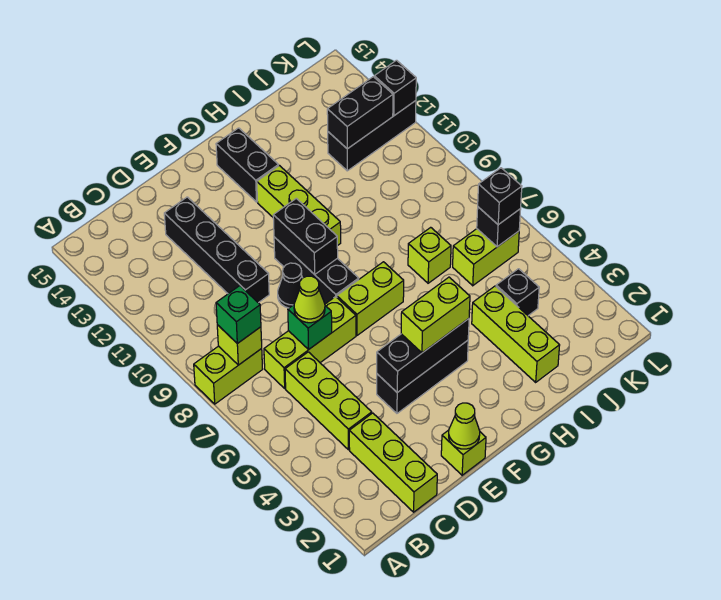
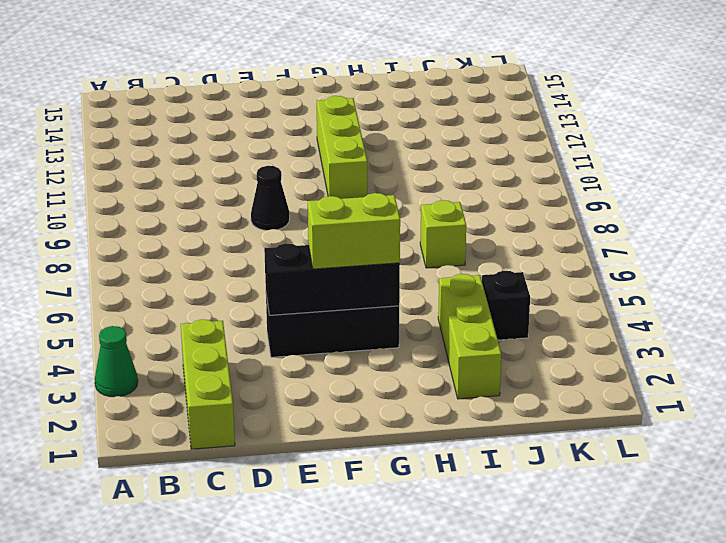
green cone A3 level 1 -> none
none -> lime brick A8:B8 level 1
none -> lime brick C4:C6 level 1
none -> lime brick C7:E7 level 1

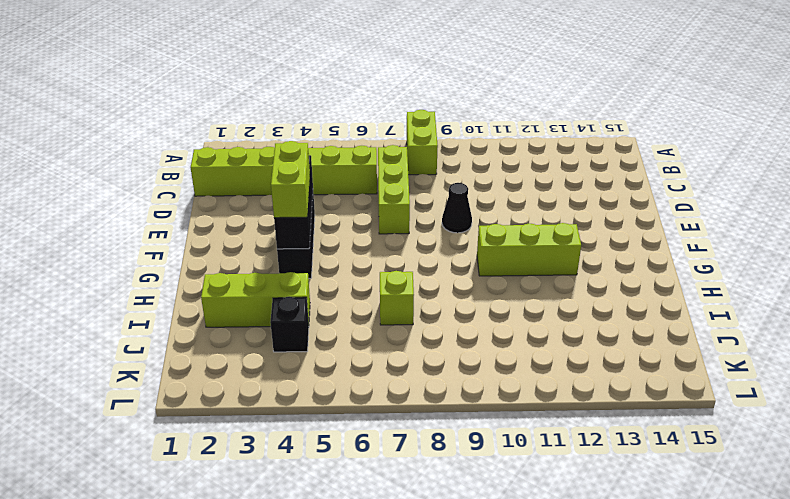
none -> black brick D10:D13 level 1
none -> lime brick E1 level 1
none -> lime brick F7:G7 level 1

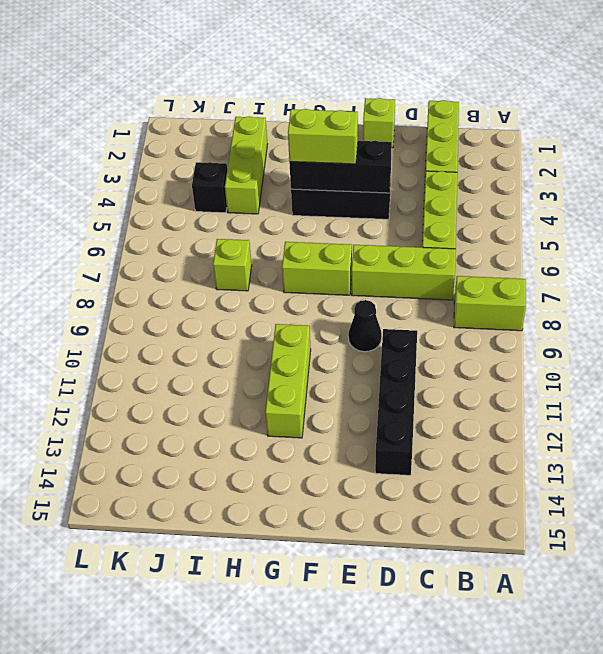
none -> black brick F8:F10 level 1
none -> black brick G13:G14 level 1
none -> lime brick J6:K6 level 1

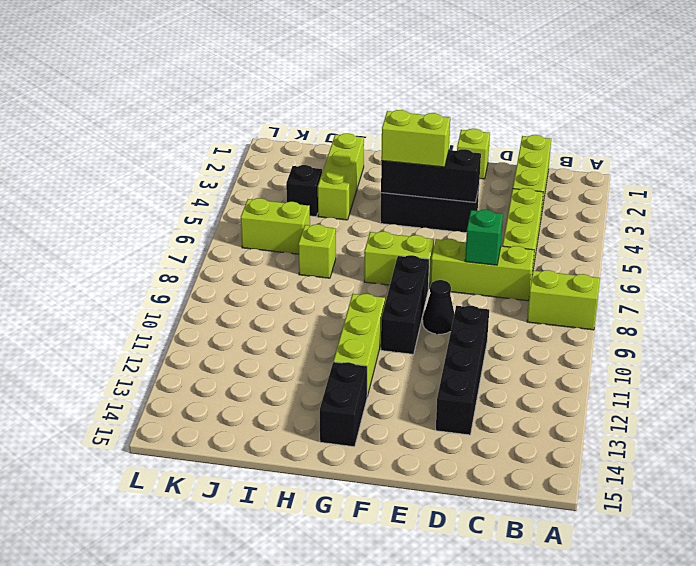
none -> black brick J12:L12 level 1
none -> lime brick B8 level 2
none -> lime cone E1 level 2

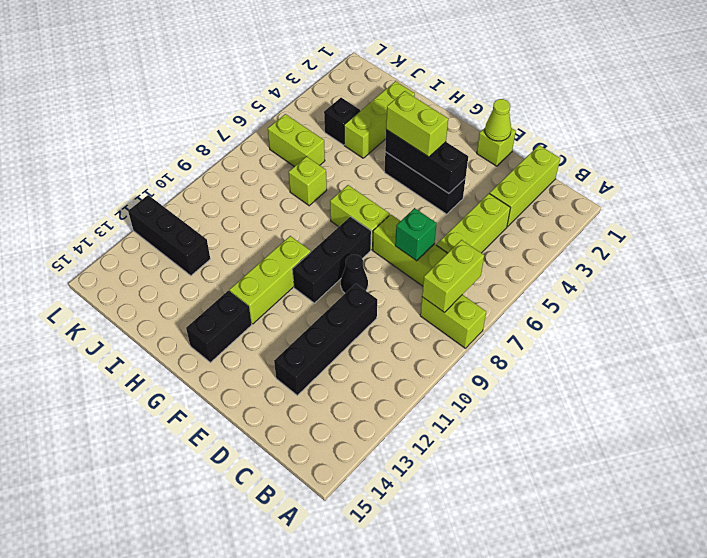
lime brick B7:B8 level 2 -> lime brick B8 level 2
none -> black brick F9:F10 level 2
none -> black brick J12:K12 level 2
none -> black brick K6 level 2

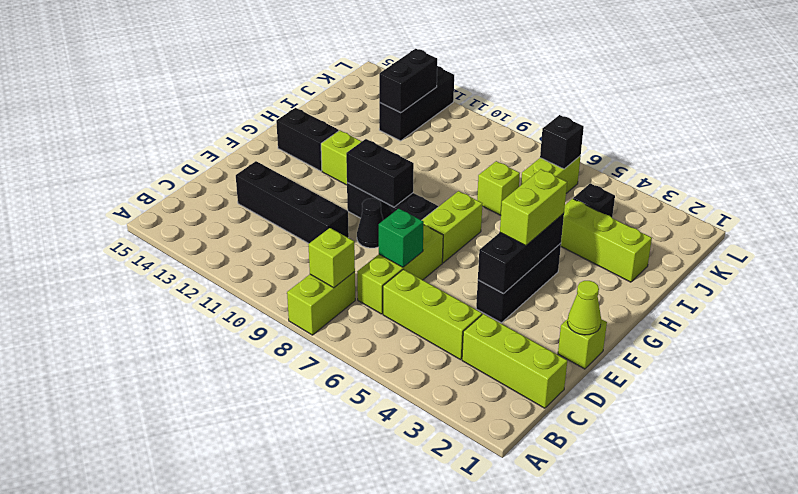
none -> black brick L12 level 2
none -> green brick B8 level 3
none -> lime cone D7 level 3

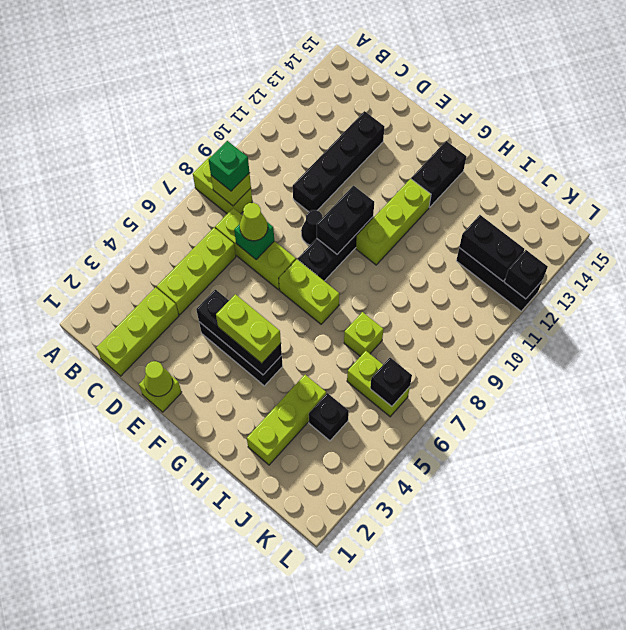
none -> black brick K6 level 3

